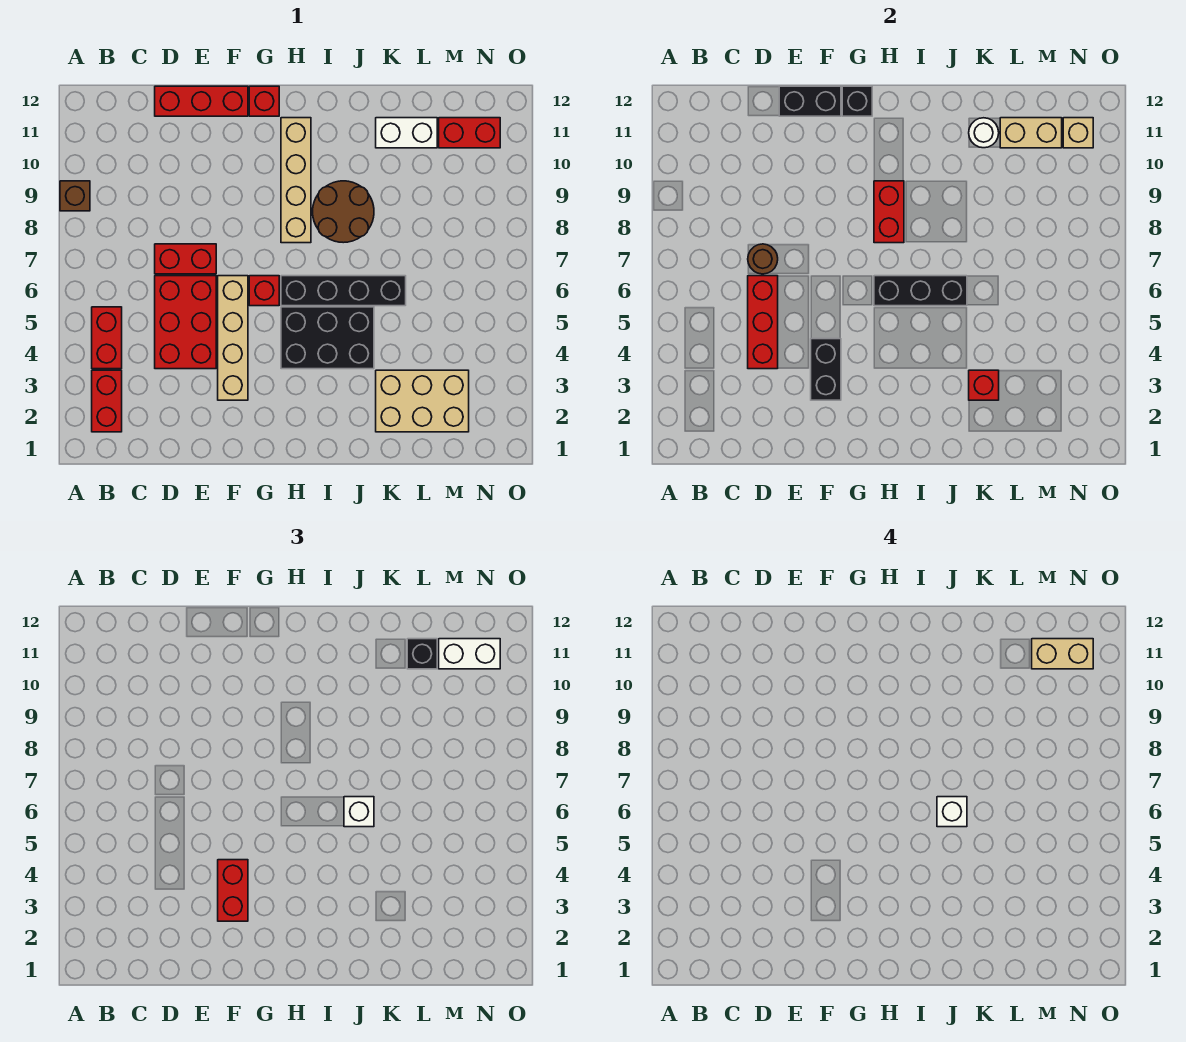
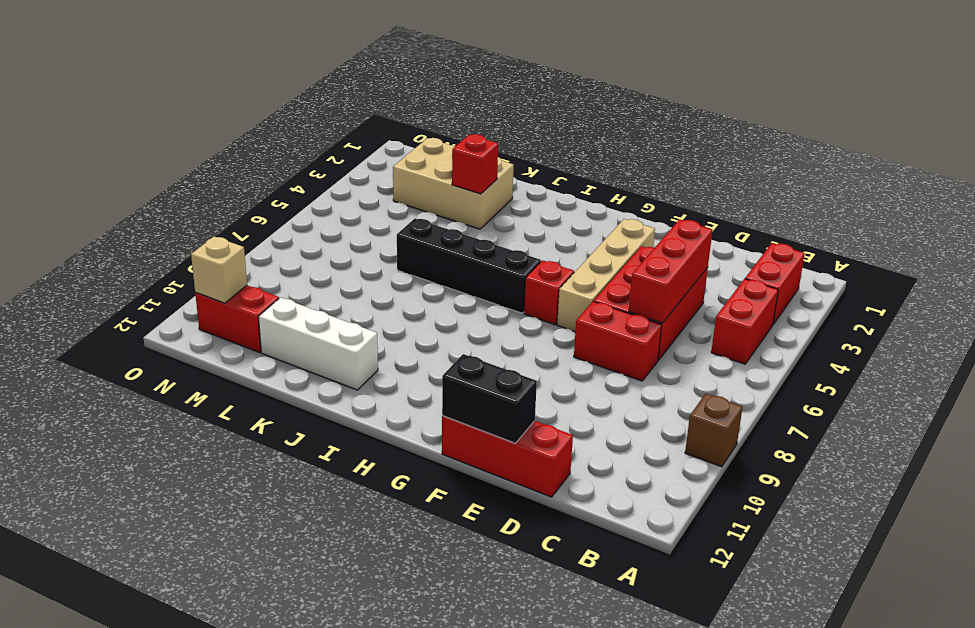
white brick J11:L11 level 1 -> white brick K11:L11 level 1
none -> red brick G12 level 1
none -> black brick H4:J5 level 1
none -> tan brick H8:H11 level 1
none -> brown round brick I8:J9 level 1

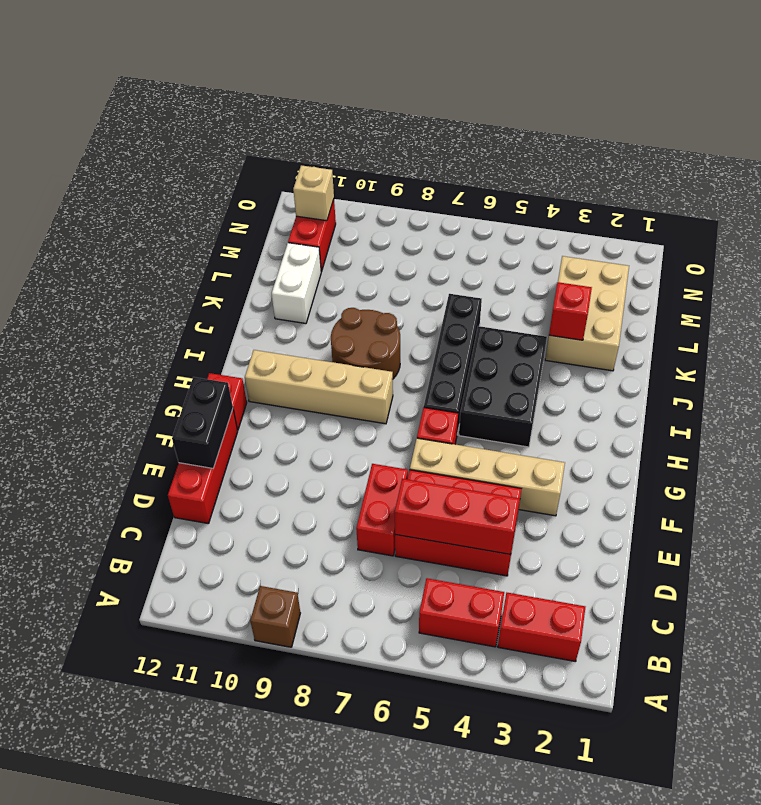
none -> brown round brick D7 level 2
none -> black brick F3:F4 level 2
none -> black brick G12 level 2
none -> black brick H6:J6 level 2

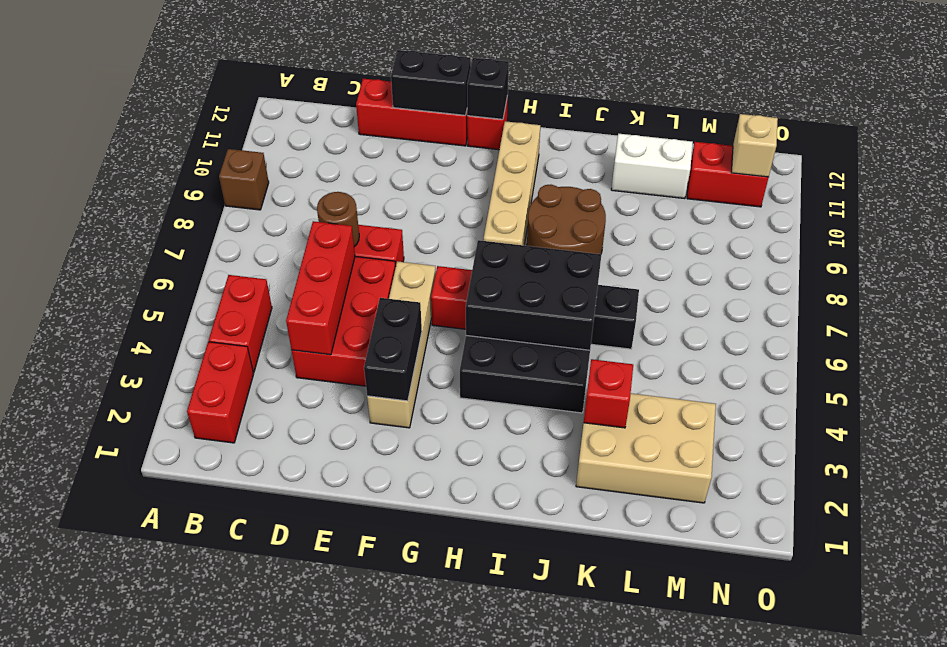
black brick H5:J6 level 2 -> black brick H6:J6 level 2
none -> red brick H8:H9 level 2
none -> white round brick K11 level 2
none -> tan brick L11:M11 level 2
none -> red brick F3:F4 level 3

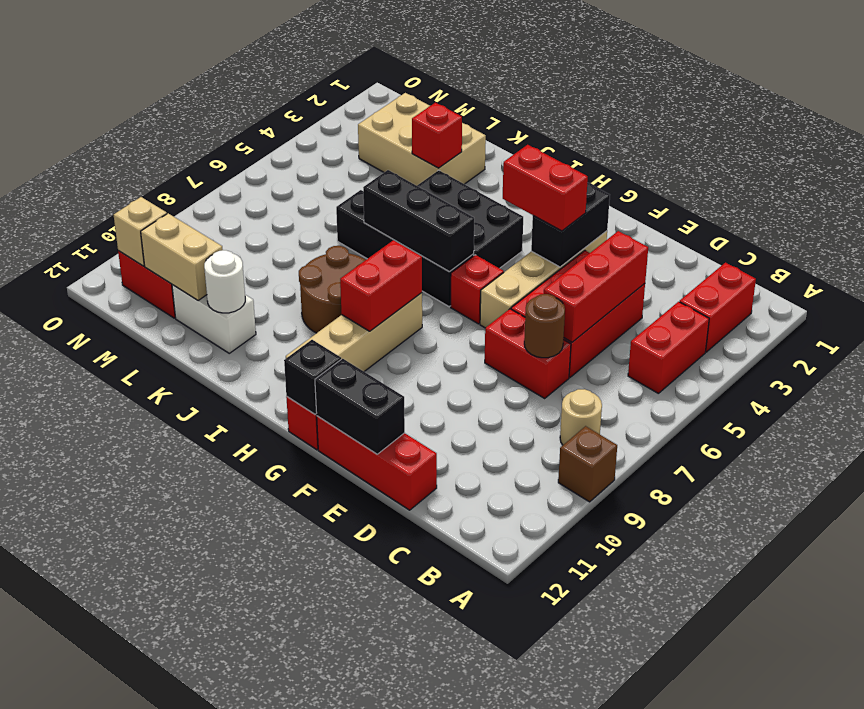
tan round brick B8 level 1 -> none
red brick F4:G4 level 3 -> red brick F3:F4 level 3
none -> white brick J6 level 3
none -> black brick L11 level 3
none -> white brick M11:N11 level 3
none -> white brick J6 level 4

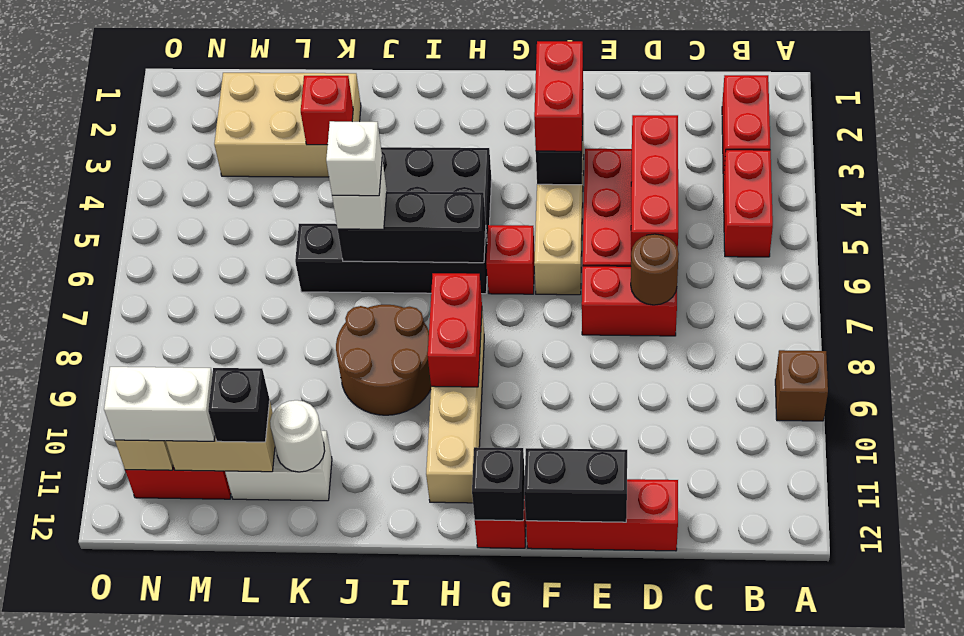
none -> tan brick M11:N11 level 4

